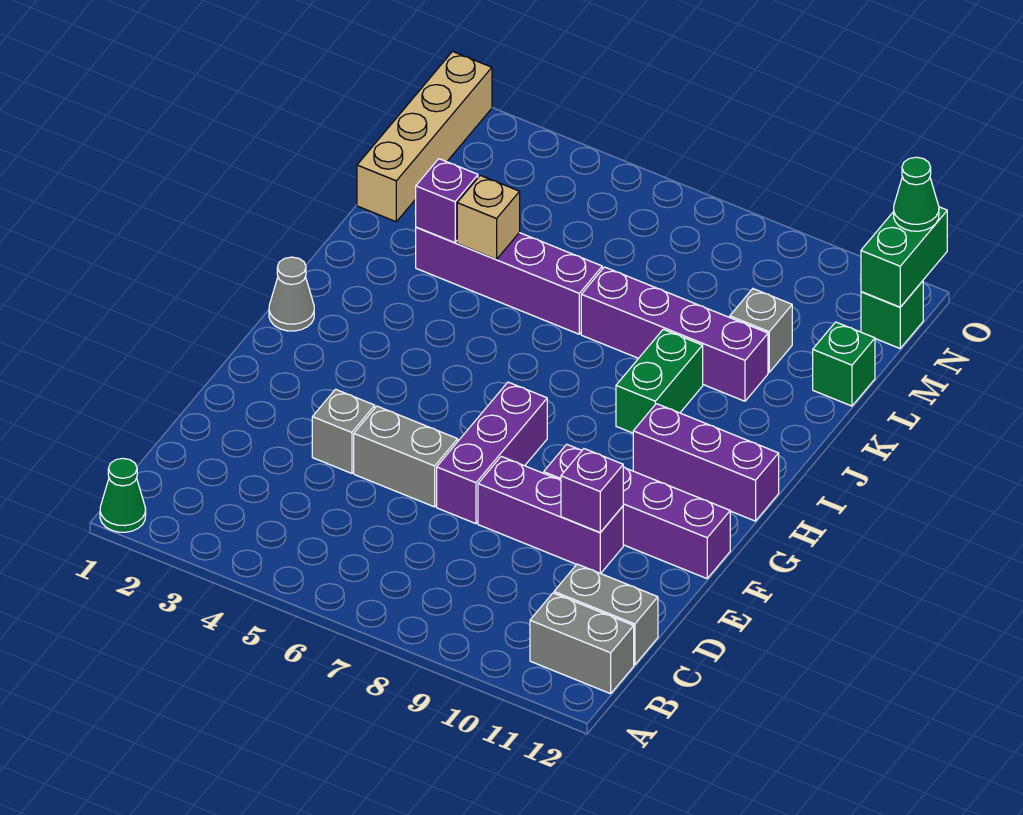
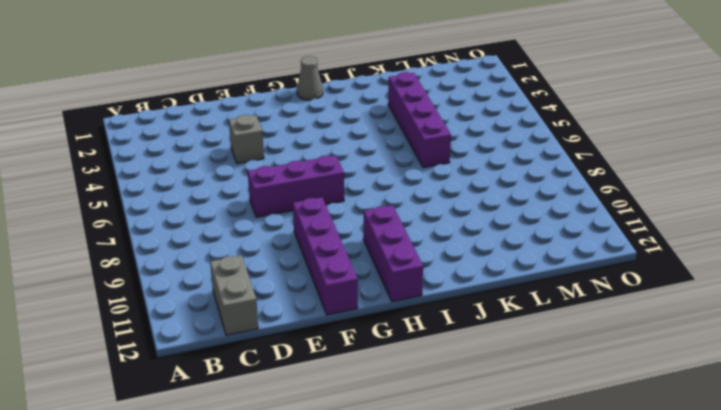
none -> green cone A1 level 1
none -> grey brick B11:B12 level 1
none -> grey brick E5:E6 level 1

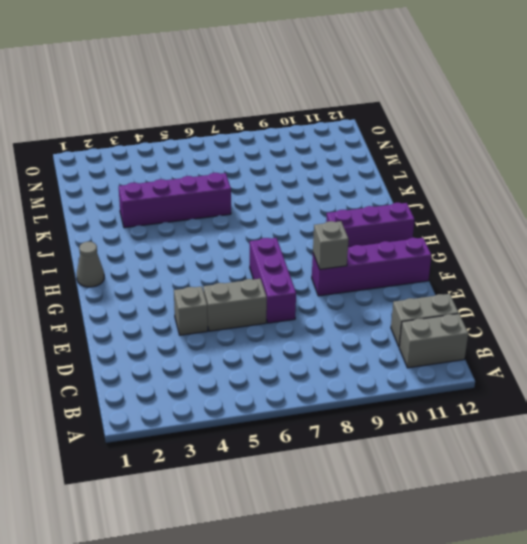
grey brick F9 level 2 -> grey brick L10 level 1
none -> green cone A1 level 1
none -> purple brick E8:E10 level 1
none -> green brick I9:J9 level 1

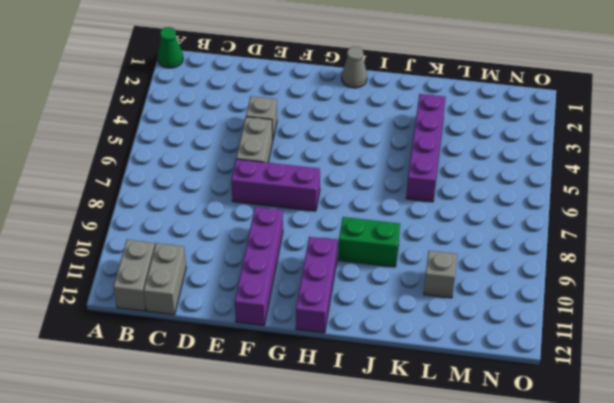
none -> purple brick E8:E10 level 1
none -> purple brick K7:K10 level 1
none -> tan brick L1:O1 level 1

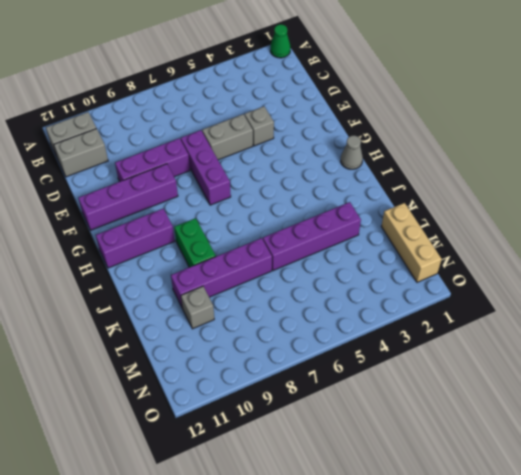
tan brick L1:N1 level 1 -> tan brick L1:O1 level 1
none -> green brick L12 level 1
none -> green brick N12 level 1
none -> purple brick E10 level 2

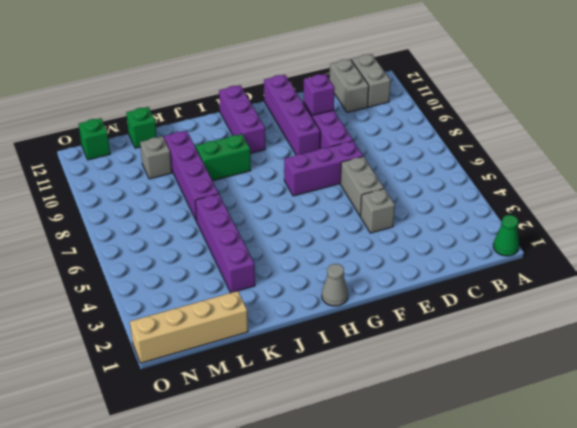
none -> purple brick K3 level 2
none -> tan brick K4 level 2
none -> green brick N12:O12 level 2

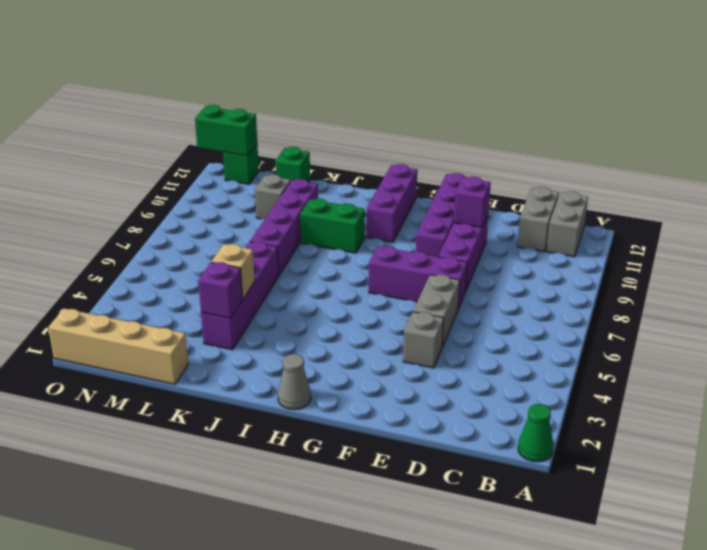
none -> green cone O12 level 3

